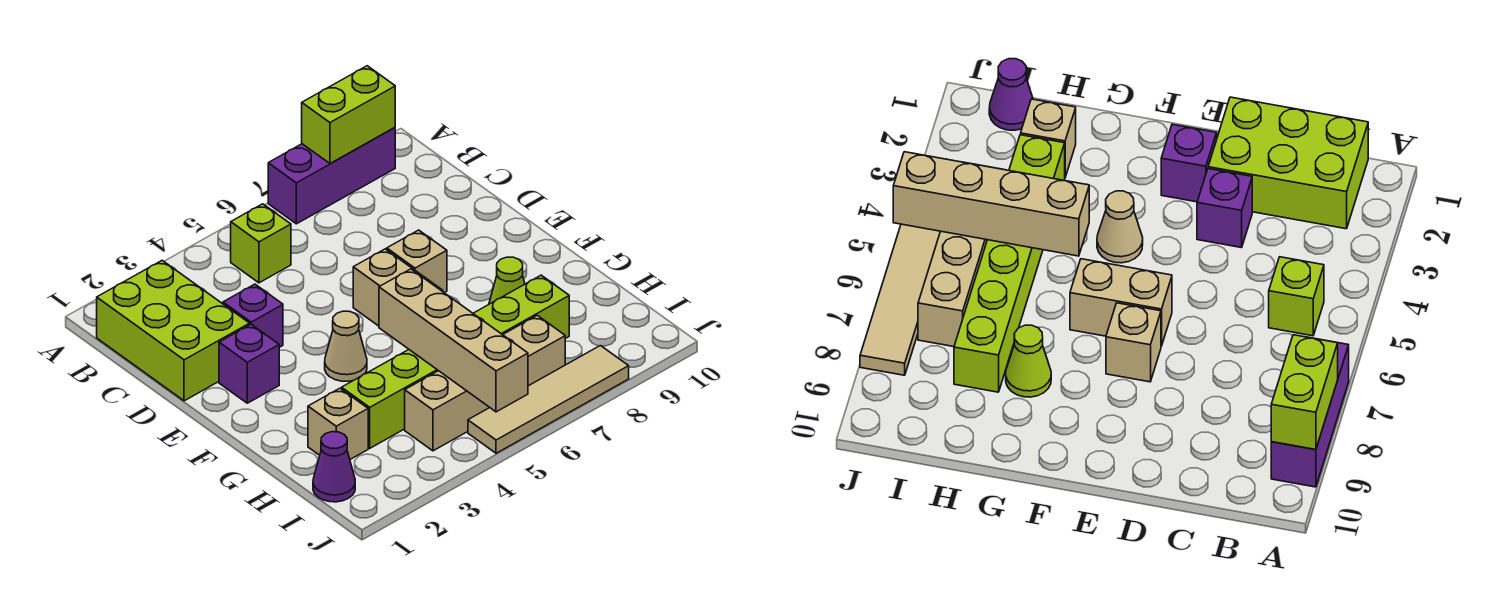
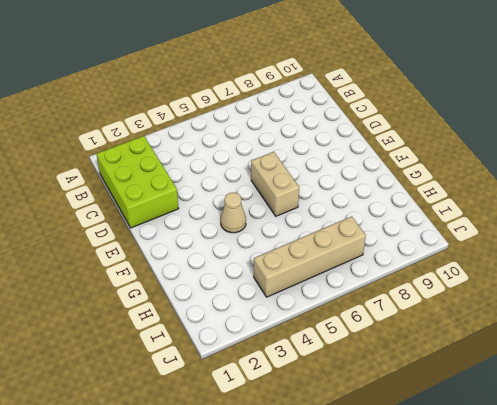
none -> purple brick A7:A9 level 1
none -> lime brick B5 level 1
none -> purple brick D3 level 1

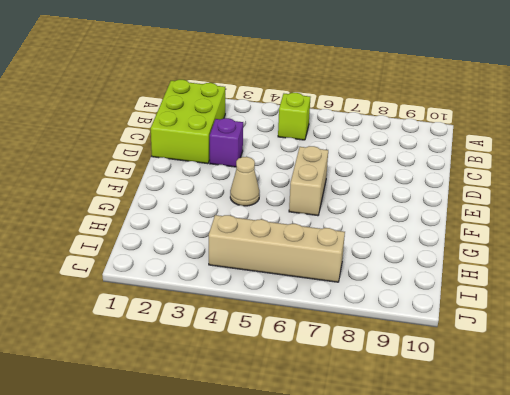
none -> purple brick A7:A9 level 1
none -> purple brick E2 level 1
none -> tan brick E7 level 1

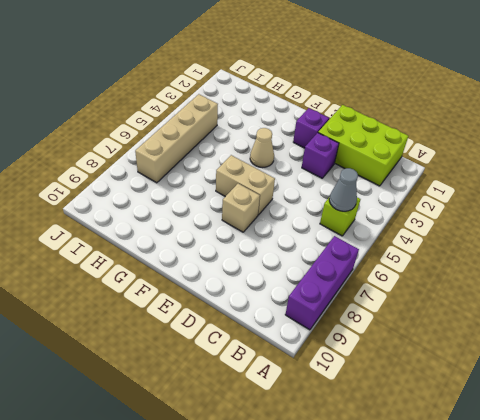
grey cone B5 level 2 -> none
none -> lime cone G8 level 1
none -> tan brick H2 level 1
none -> lime brick H3:H8 level 1

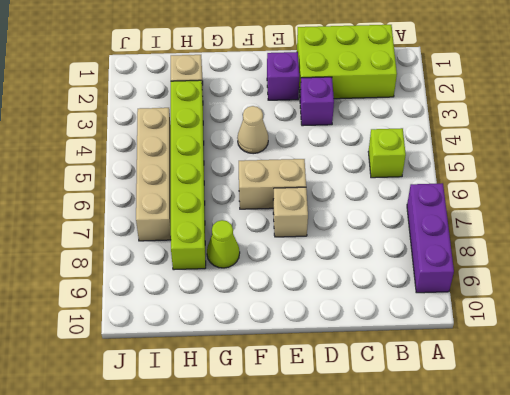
none -> purple cone I1 level 1
none -> tan tile J5:J8 level 1
none -> lime brick A8:A9 level 2

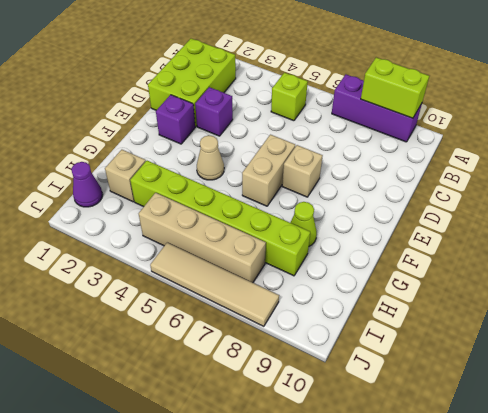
none -> tan brick G5:J5 level 2

